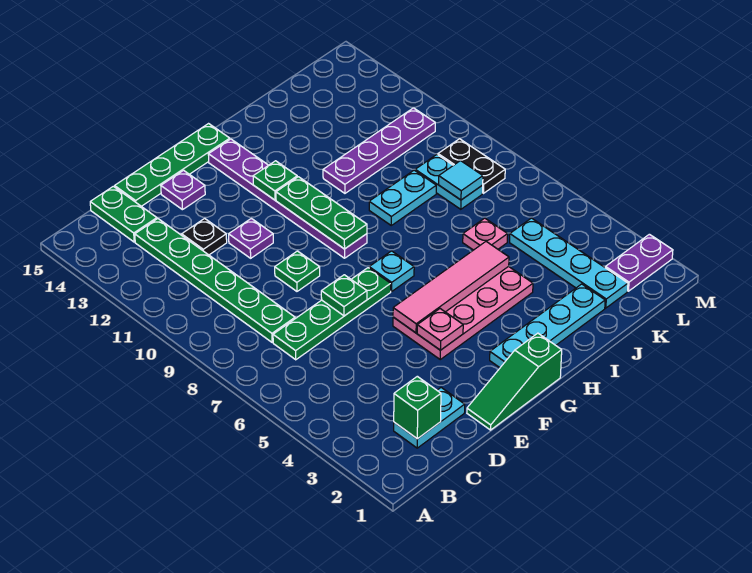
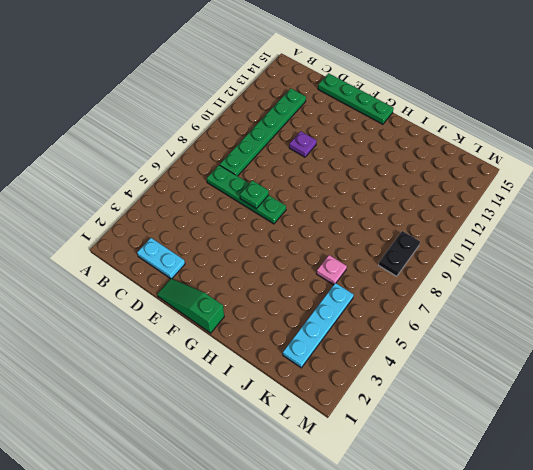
none -> green plate C14:C15 level 1
none -> black plate D12 level 1
none -> green plate E9 level 1

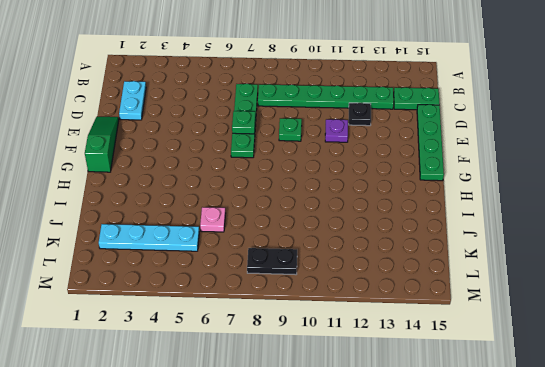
none -> purple plate E14 level 1
none -> pink plate F4:I5 level 1
none -> cyan plate G2:J2 level 1

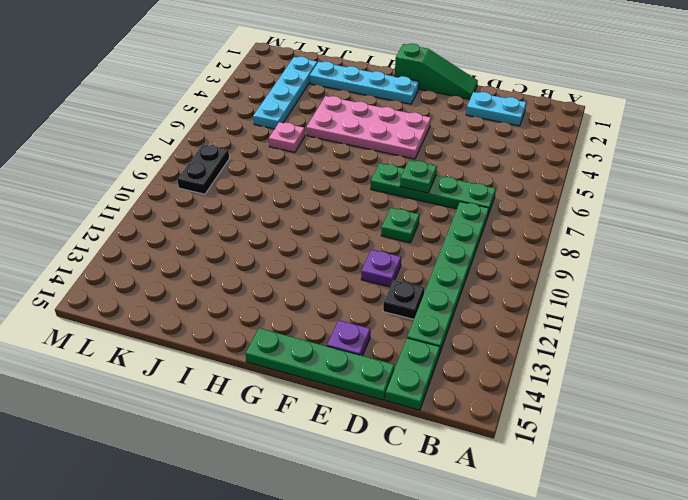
none -> cyan plate G7 level 1
none -> purple plate G9:G14 level 1
none -> cyan plate I9:J9 level 1

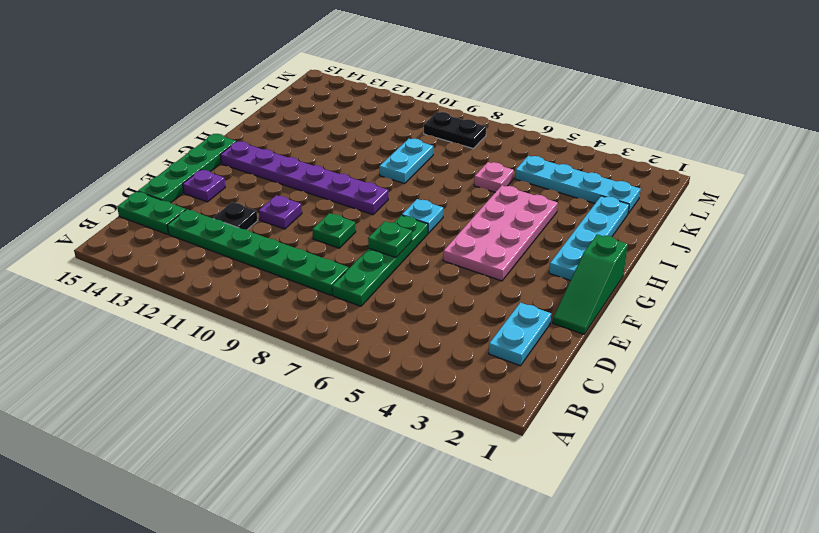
none -> purple plate I11:L11 level 1
none -> cyan plate K8:K9 level 1
none -> purple plate L2:M2 level 1

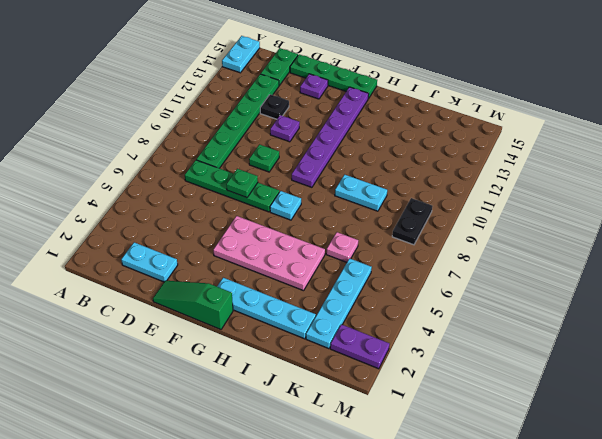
cyan plate A14:A15 level 1 -> cyan plate K8:K9 level 1
none -> purple plate I11:L11 level 1
none -> green brick C2 level 2
none -> pink plate F4 level 2

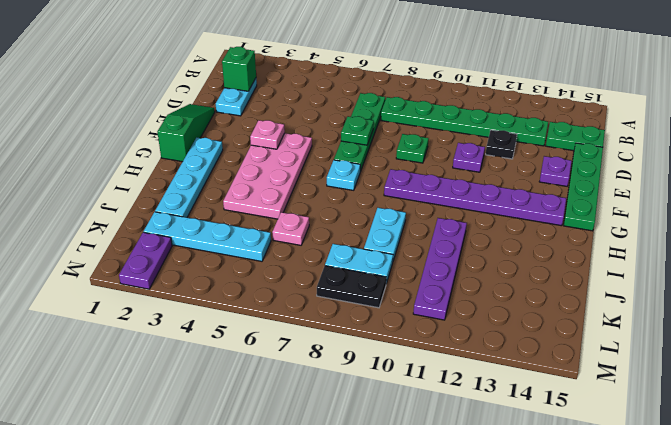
none -> pink tile F5:I5 level 2
none -> green plate G9:G11 level 2
none -> green plate G12 level 2

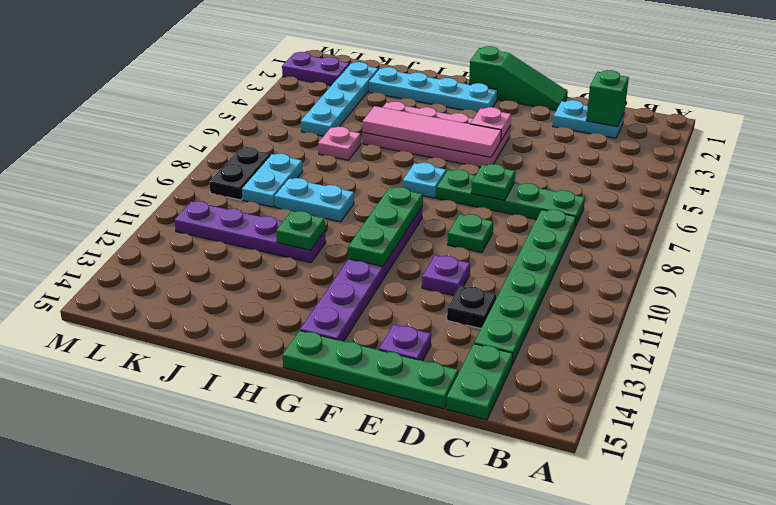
green plate I11 level 2 -> green plate G12 level 2
none -> cyan tile K8 level 2

